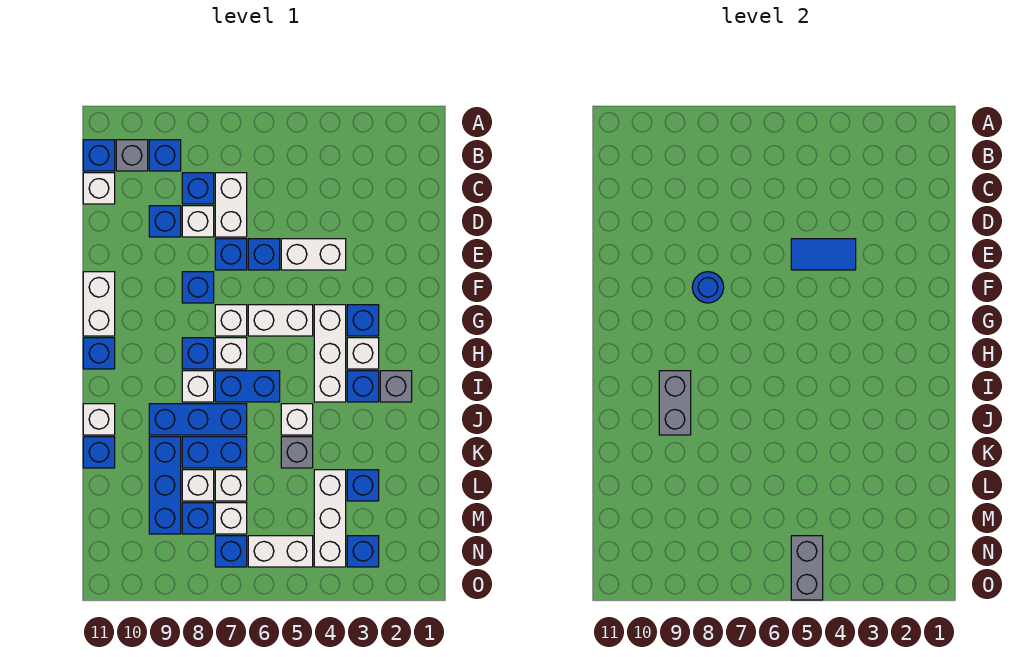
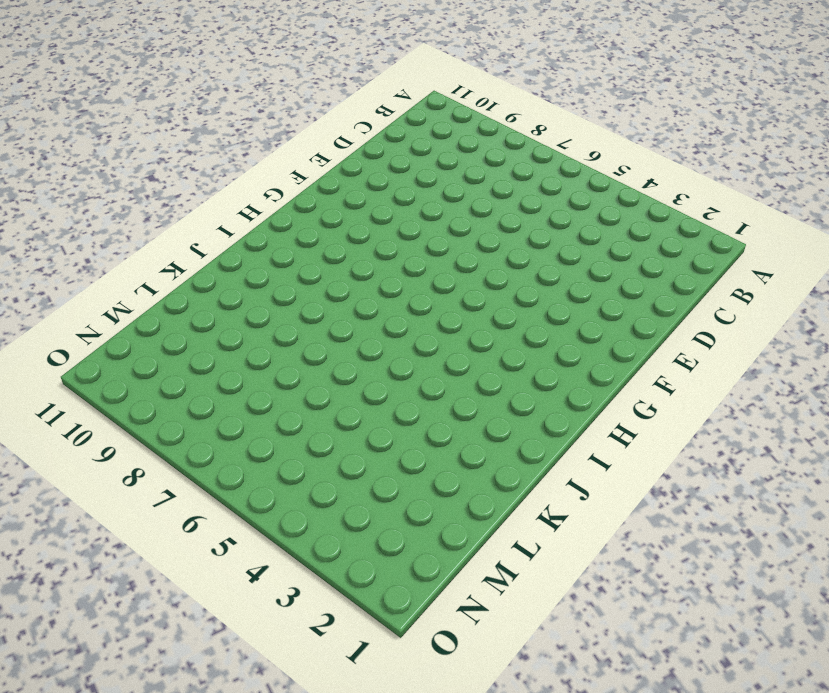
none -> blue brick B9 level 1
none -> grey brick B10 level 1
none -> blue brick B11 level 1
none -> white brick C7:D7 level 1

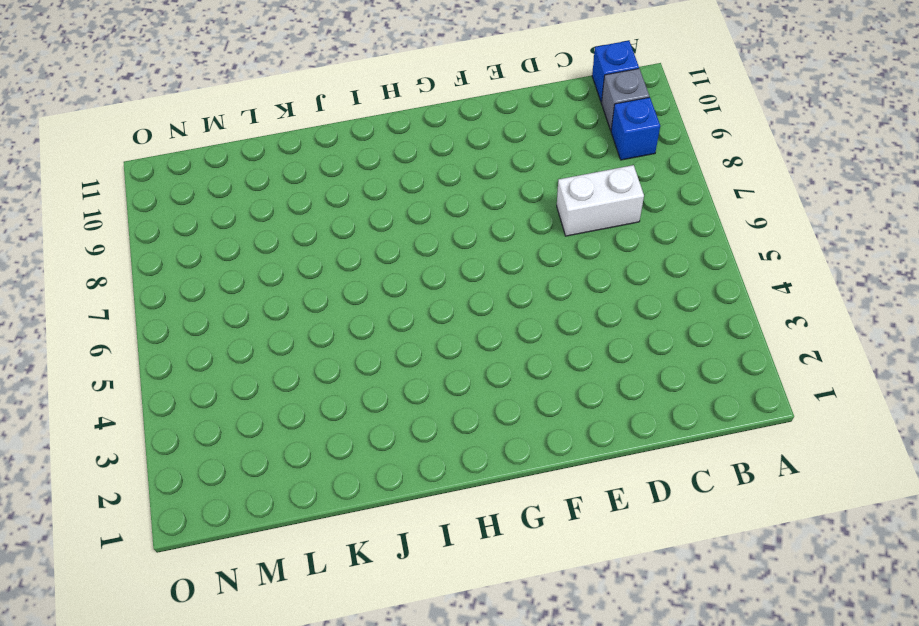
none -> blue brick C8 level 1
none -> white brick C11 level 1
none -> white brick D8 level 1
none -> blue brick D9 level 1

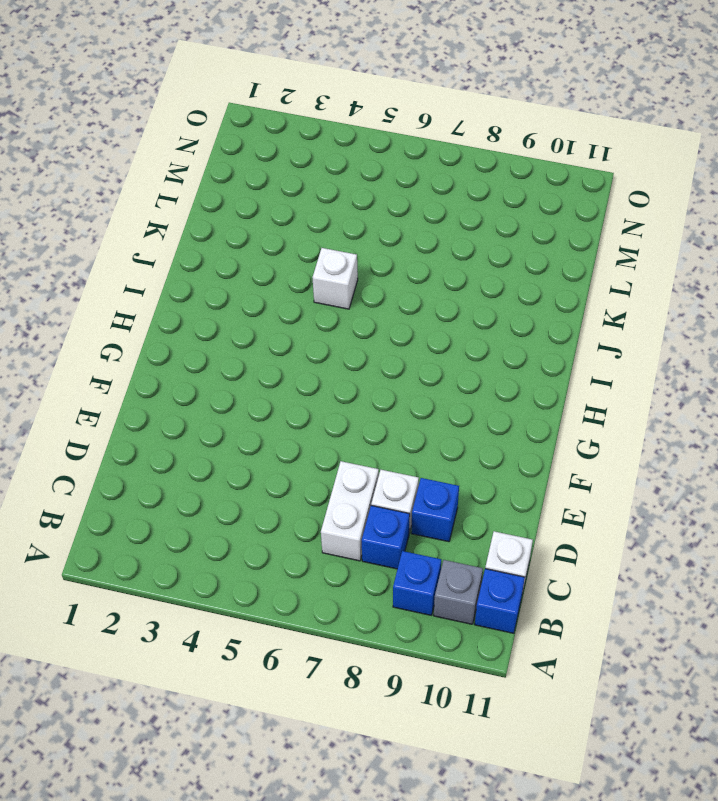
none -> white brick E4:E5 level 1
none -> blue brick E6 level 1
none -> blue brick E7 level 1
none -> blue brick F8 level 1

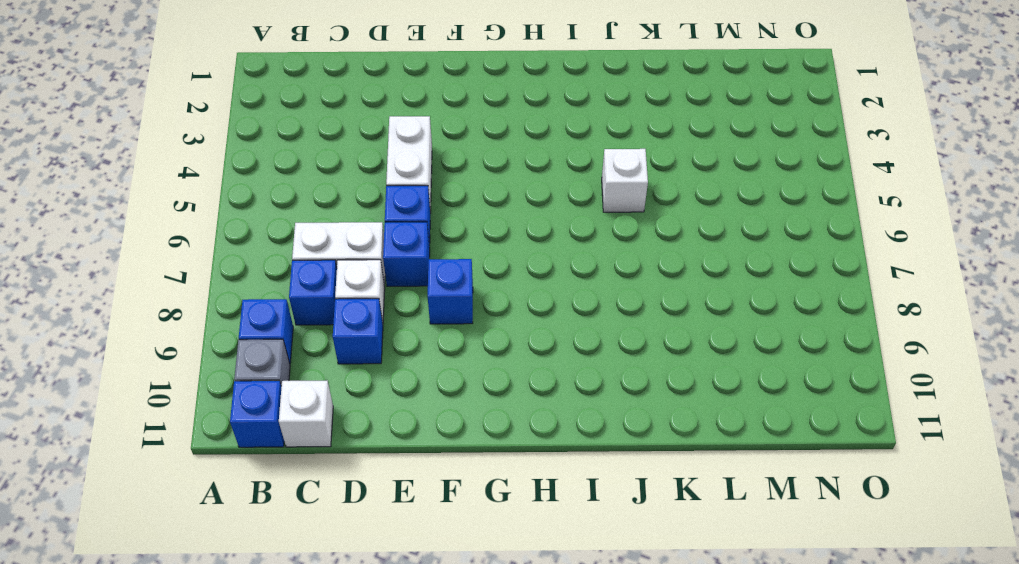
none -> white brick F11:G11 level 1
none -> blue brick G3 level 1
none -> white brick G4:I4 level 1
none -> white brick G5:G6 level 1

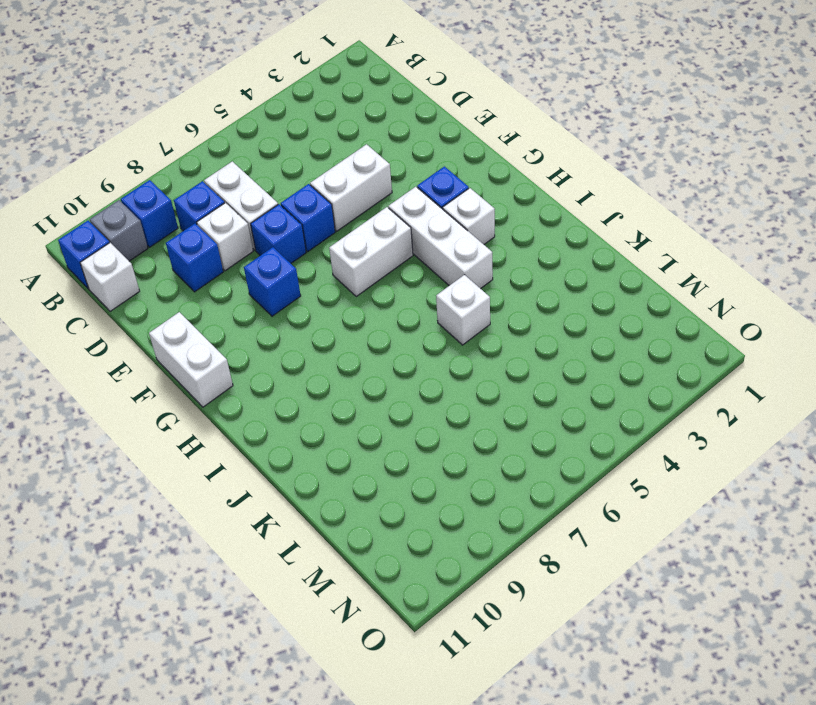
none -> white brick G7 level 1
none -> white brick H7 level 1
none -> blue brick H8 level 1
none -> blue brick H11 level 1

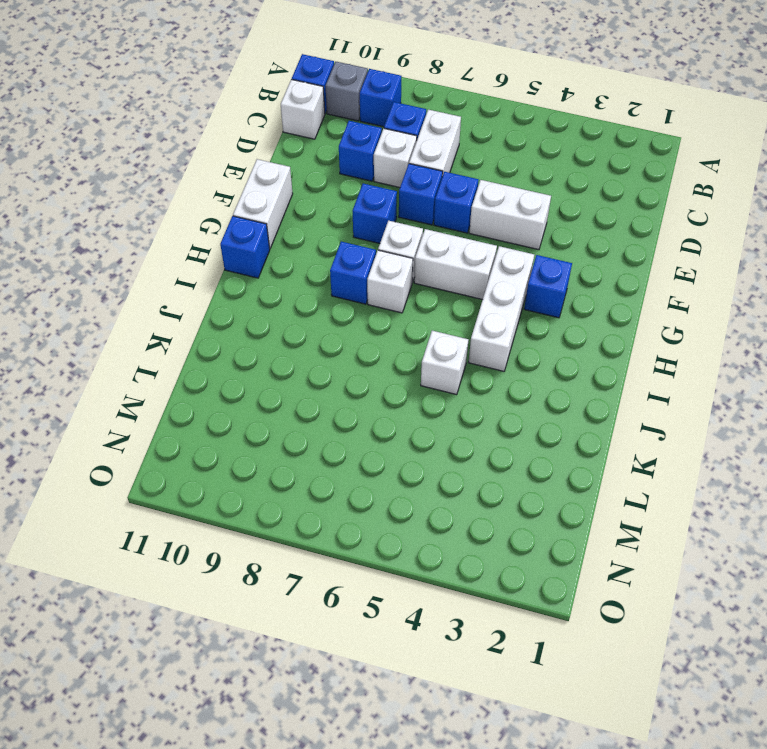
none -> white brick H3 level 1
none -> grey brick I2 level 1
none -> blue brick I3 level 1
none -> blue brick I6:I7 level 1

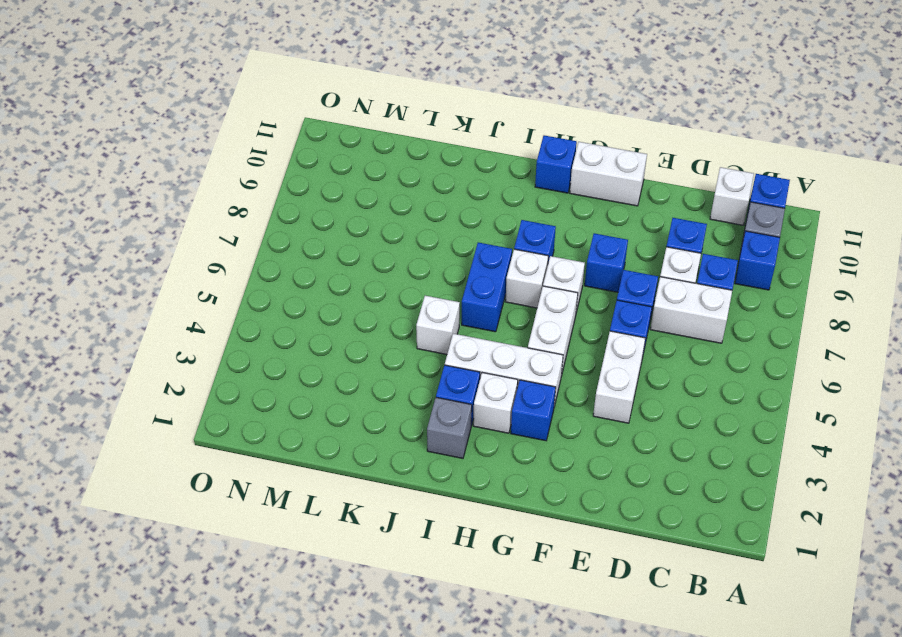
none -> white brick I8 level 1
none -> blue brick J7:J9 level 1
none -> white brick J11 level 1
none -> grey brick K5 level 1

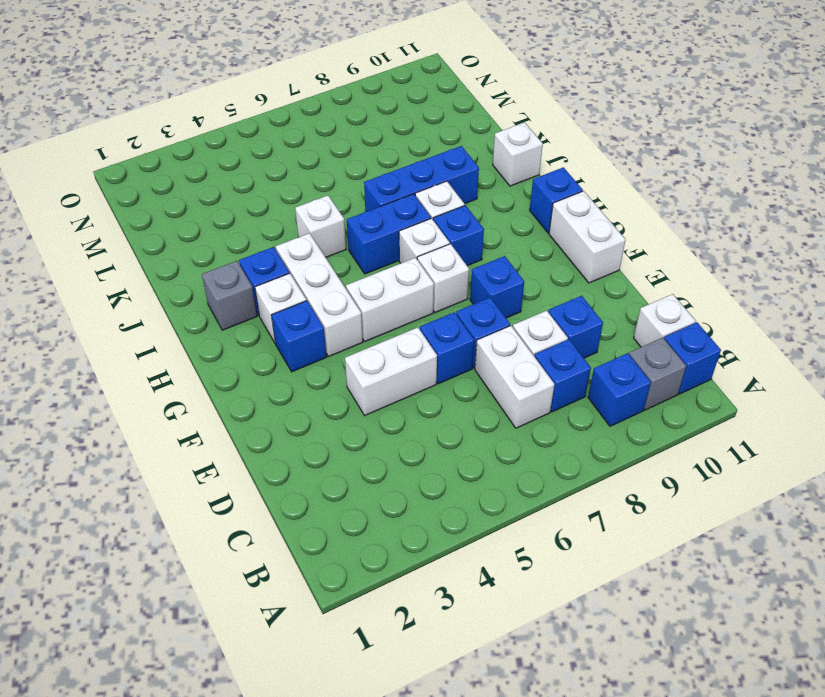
none -> grey brick K5 level 1
none -> blue brick K7:K8 level 1
none -> blue brick K9:M9 level 1
none -> blue brick K11 level 1

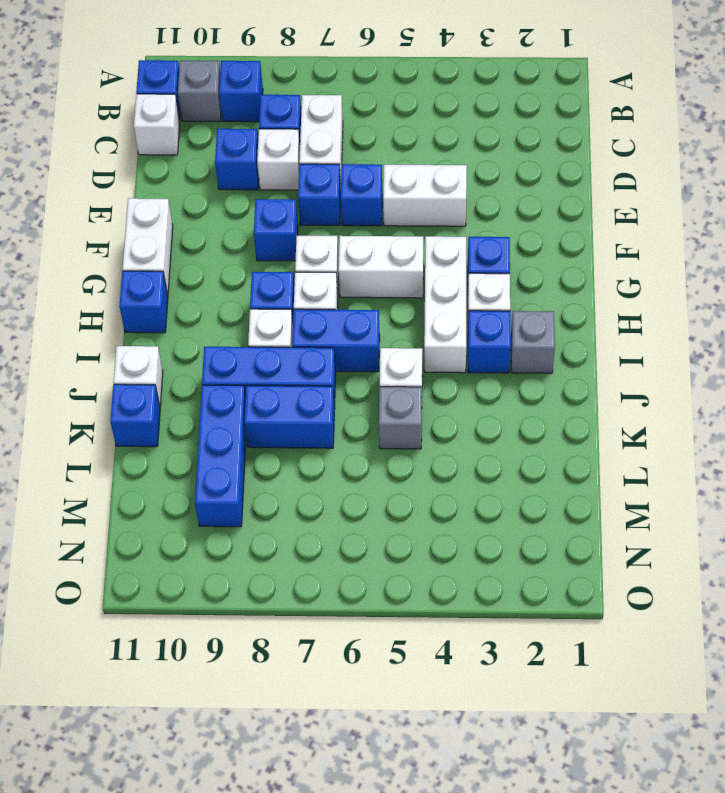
none -> blue brick L3 level 1
none -> white brick L4:N4 level 1
none -> white brick L7 level 1
none -> white brick L8 level 1

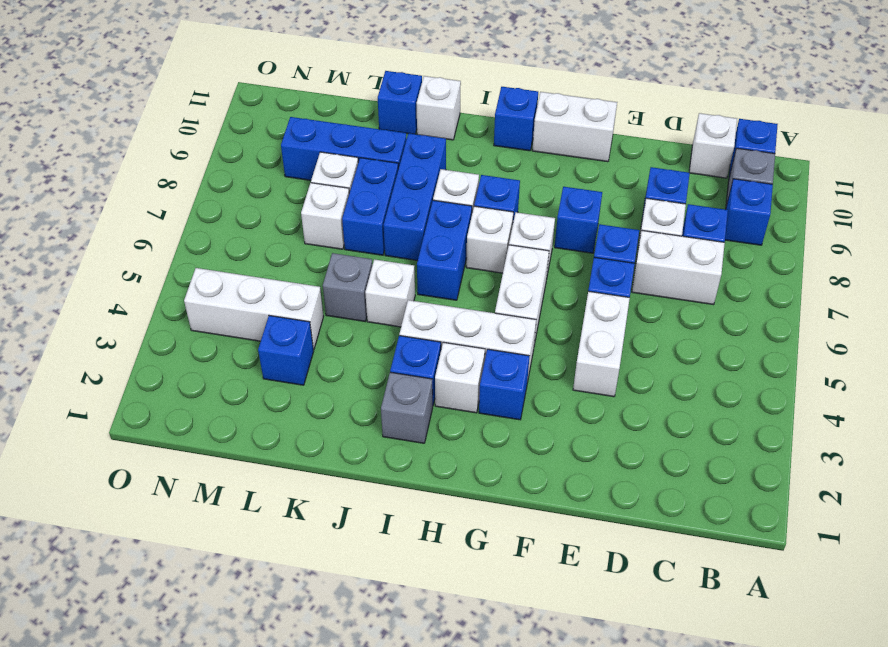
none -> white brick M7 level 1
none -> blue brick M8 level 1
none -> blue brick N3 level 1
none -> white brick N5:N6 level 1

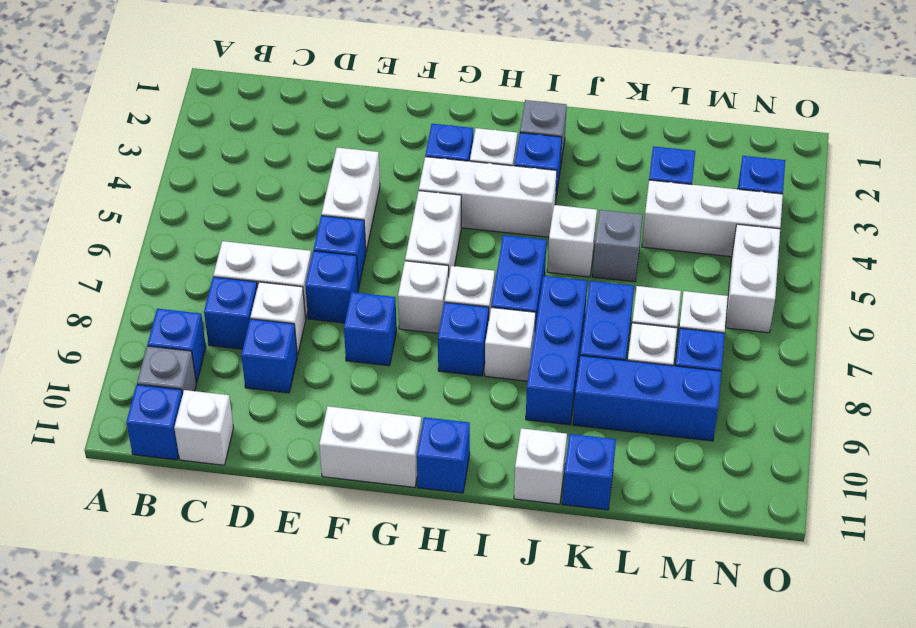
none -> blue brick N7 level 1
none -> blue tile E4:E5 level 2
none -> blue round brick F8 level 2
none -> grey brick I9:J9 level 2

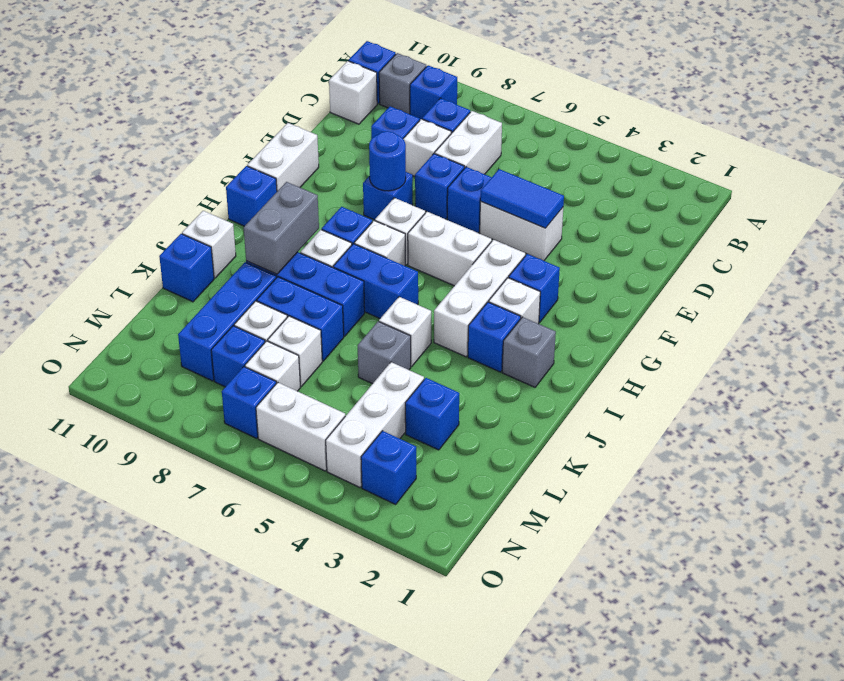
none -> grey brick N5:O5 level 2

